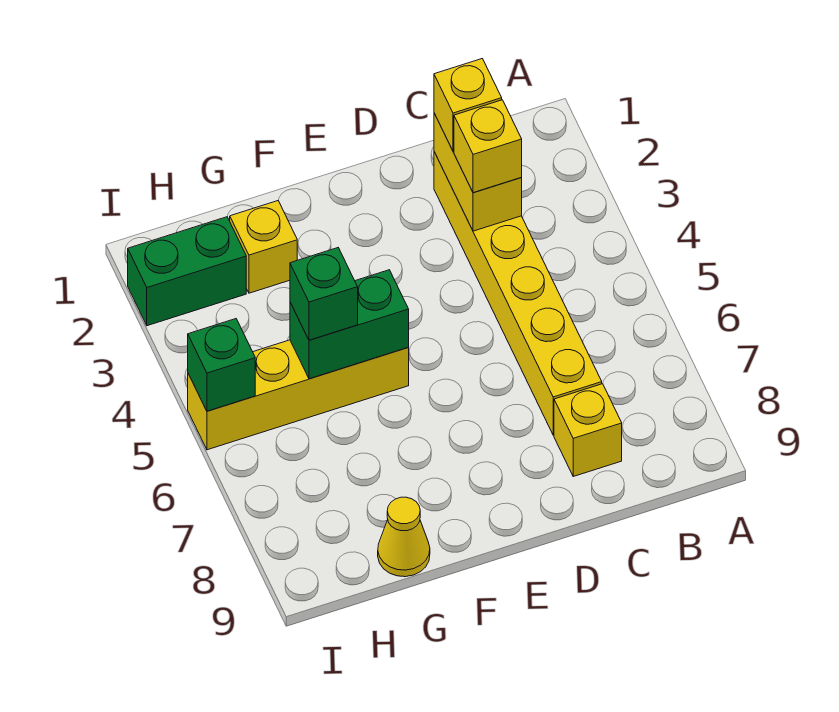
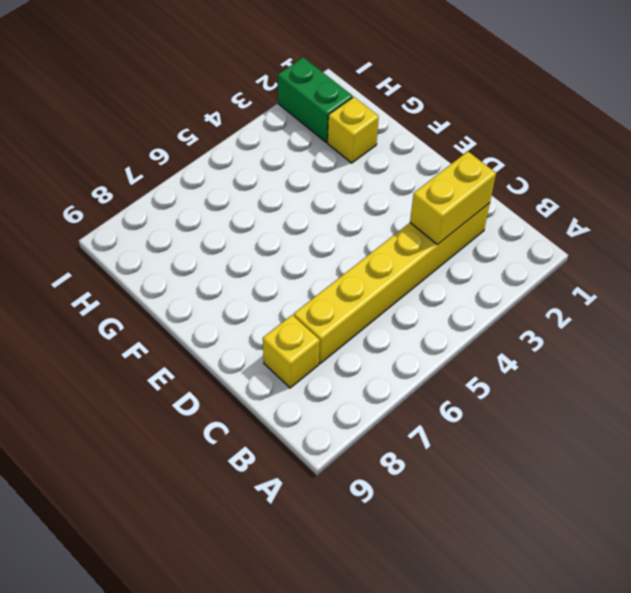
none -> yellow brick F5:I5 level 1
none -> yellow cone G9 level 1
none -> green brick F5:G5 level 2

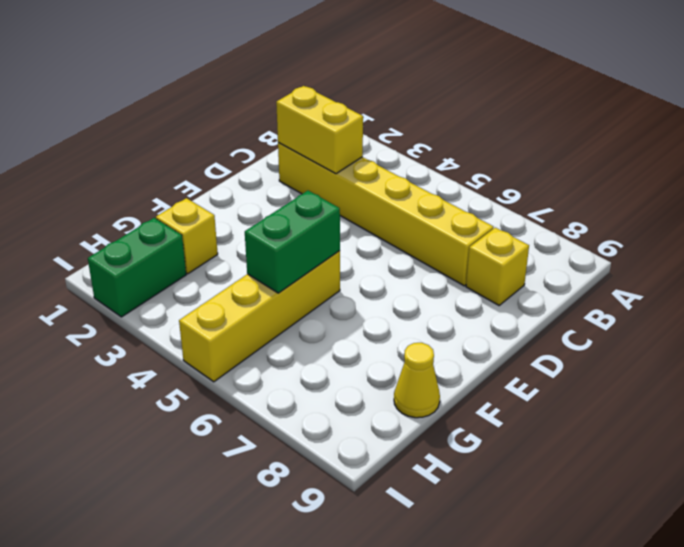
none -> green brick I5 level 2
none -> yellow brick C2 level 3
none -> yellow brick C3 level 3

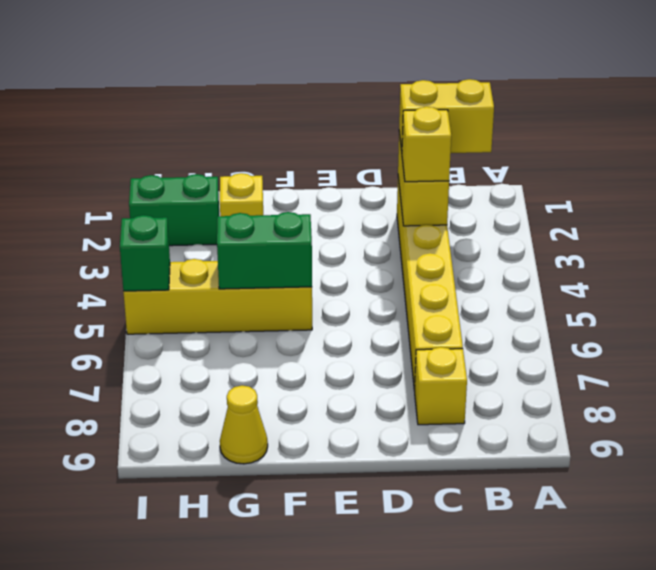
yellow brick B2:C2 level 3 -> yellow brick C2 level 3
none -> green brick G5 level 3

